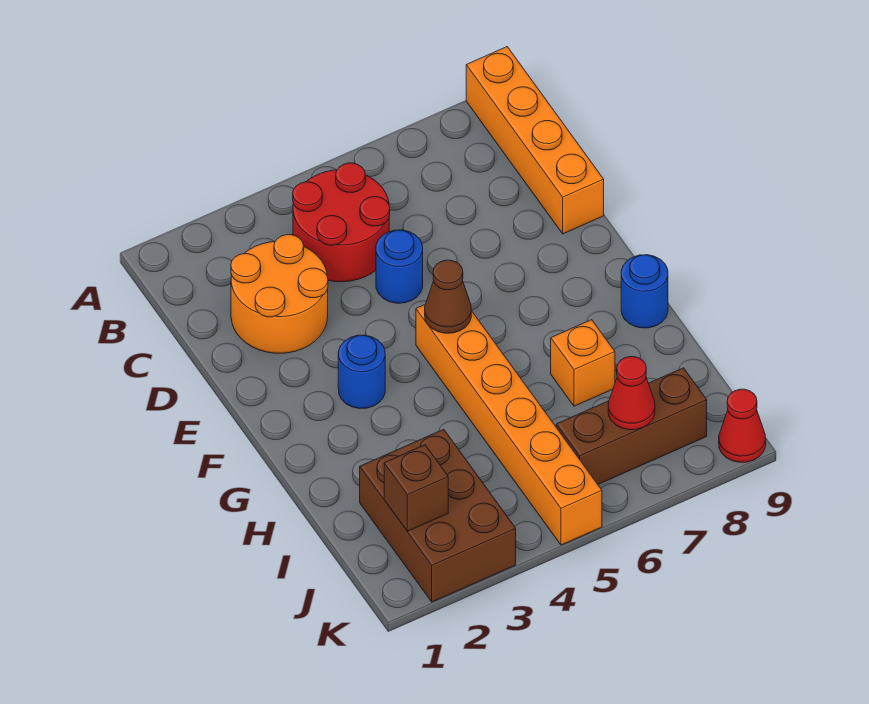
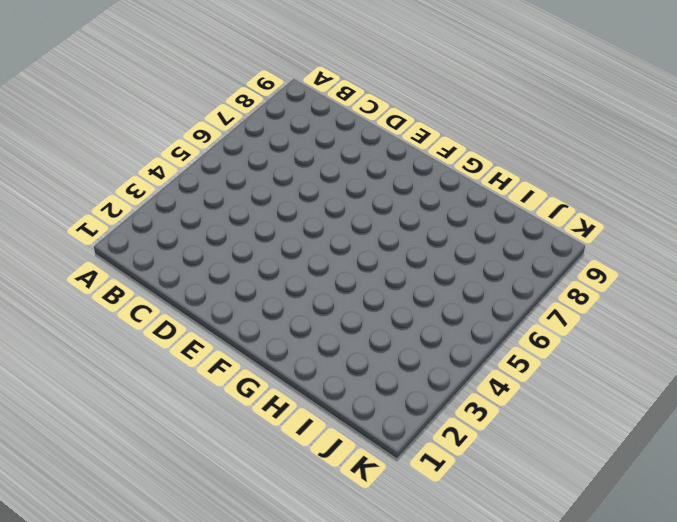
none -> orange brick A9:D9 level 1
none -> red round brick B4:C5 level 1
none -> orange round brick C2:D3 level 1

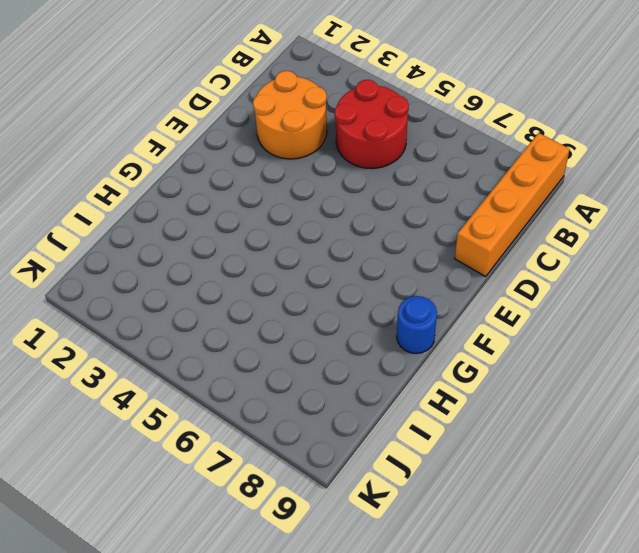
none -> blue round brick D5 level 1
none -> blue round brick F3 level 1
none -> orange brick F5:K5 level 1

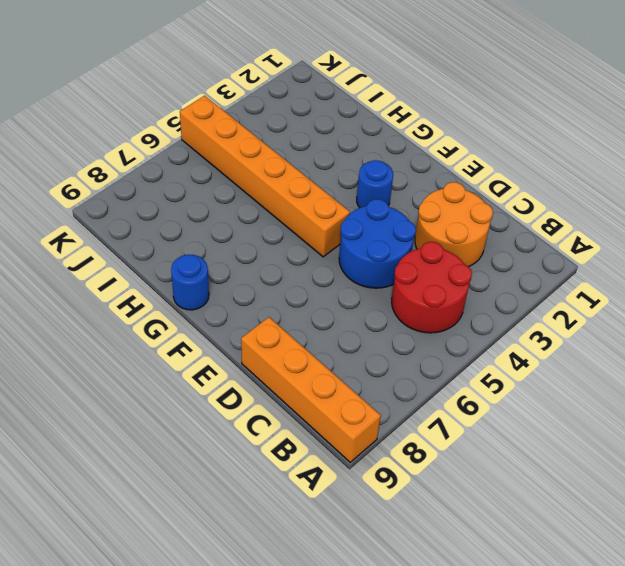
blue round brick D4:E5 level 1 -> blue round brick D5 level 1
none -> orange brick H7 level 1
none -> brown brick I2:K3 level 1
none -> brown brick J6:J8 level 1

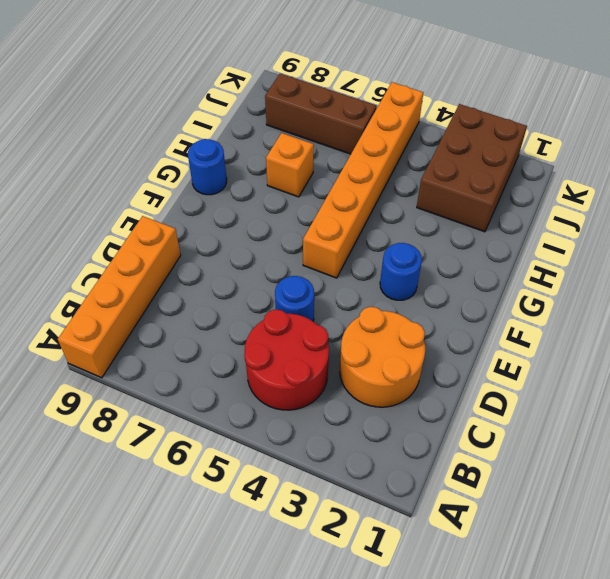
none -> red cone K9 level 1
none -> brown cone F5 level 2
none -> brown brick J2 level 2

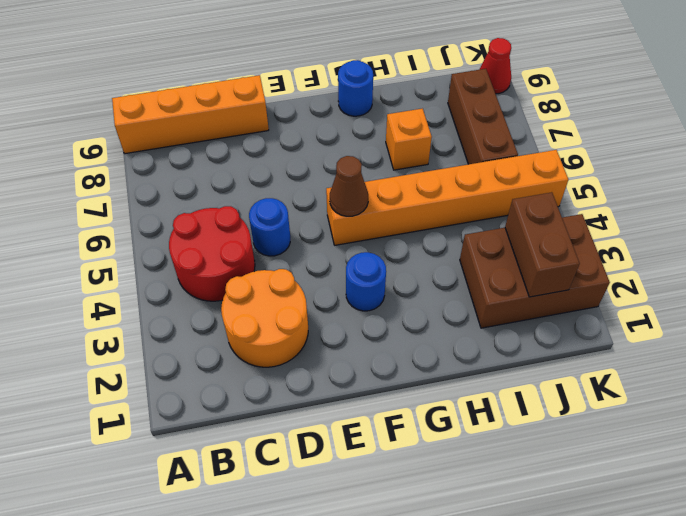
brown brick J2:J3 level 2 -> brown brick J2 level 2
none -> red cone J7 level 2

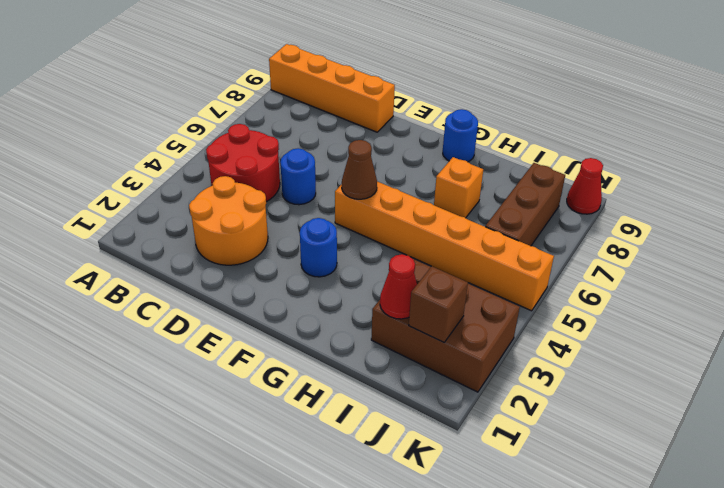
red cone I2 level 2 -> red cone J7 level 2

